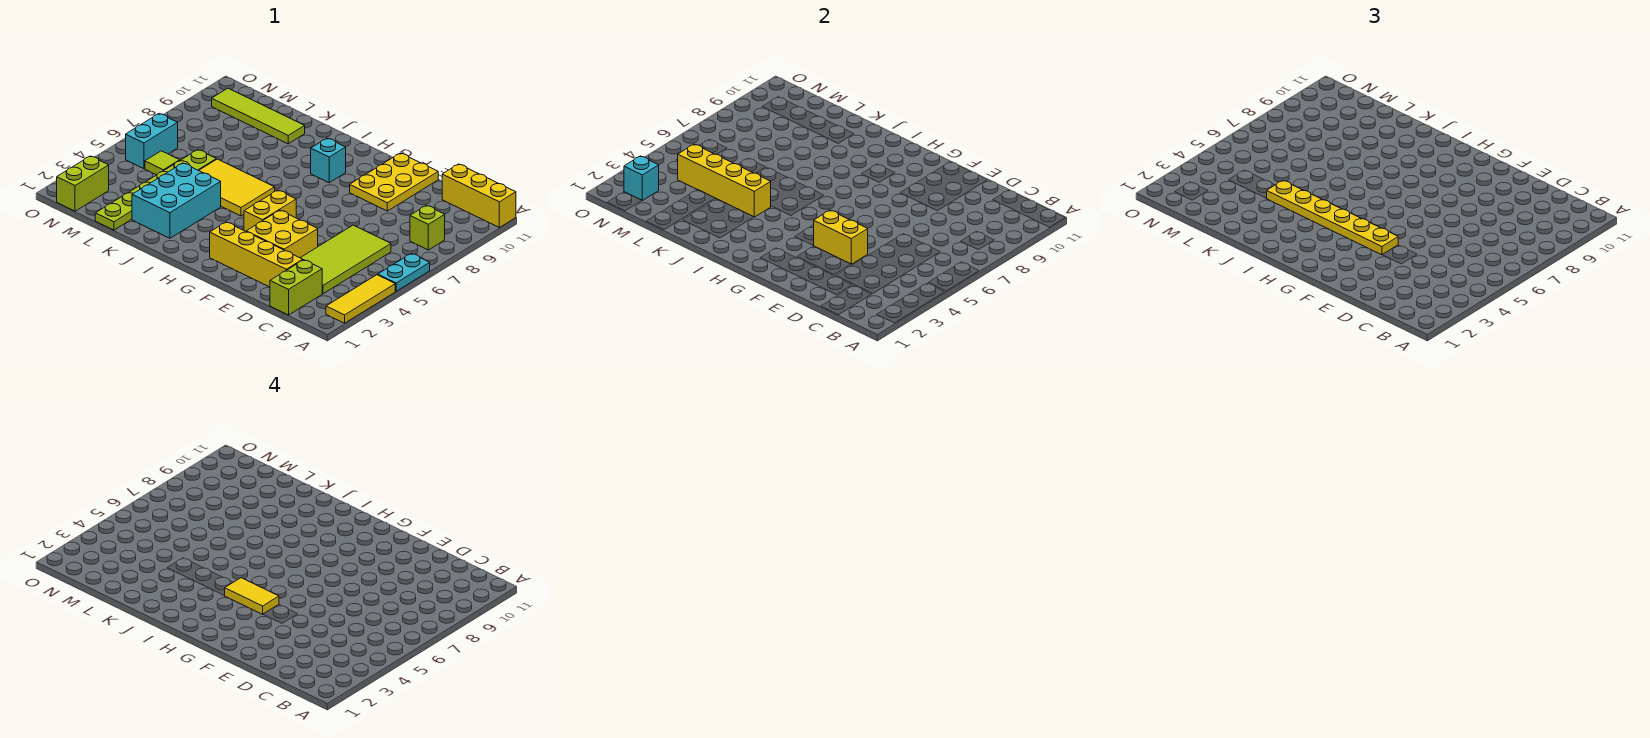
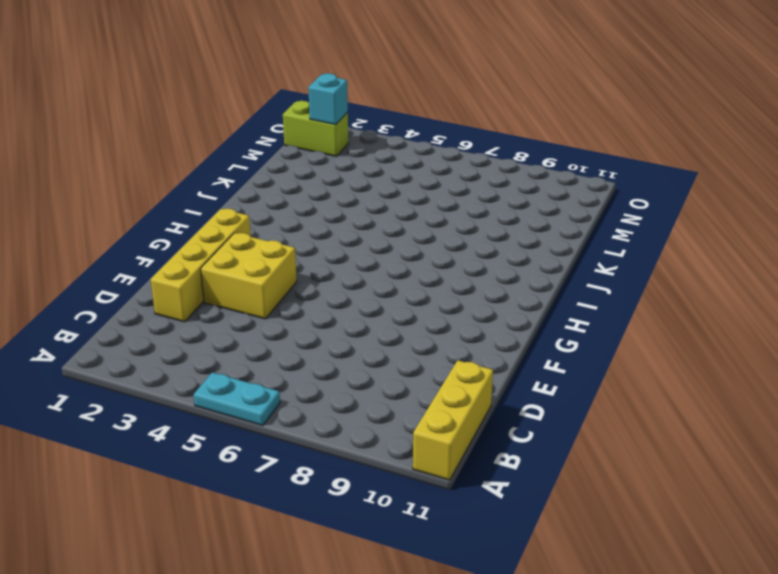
none -> yellow tile A2:A4 level 1
none -> lime brick B8 level 1
none -> lime brick C1:C2 level 1

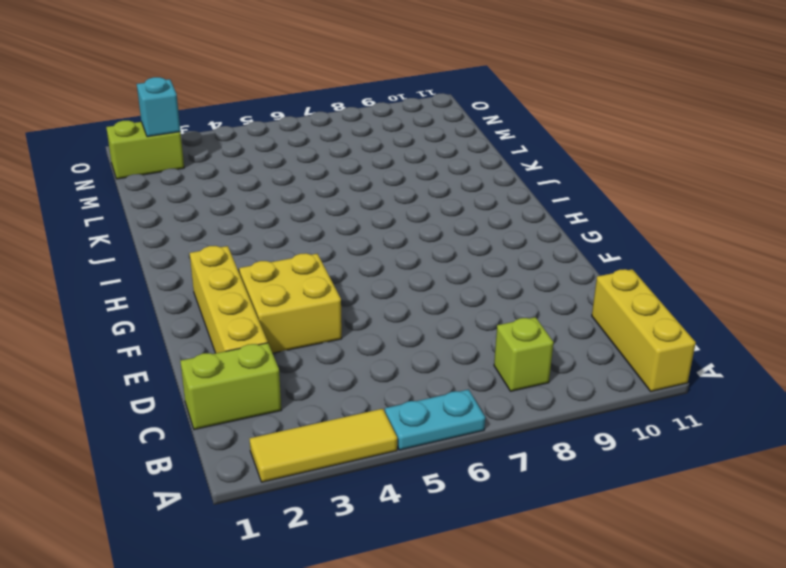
none -> lime tile C3:D6 level 1
none -> yellow plate E9:F11 level 1
none -> yellow brick G4:G5 level 1

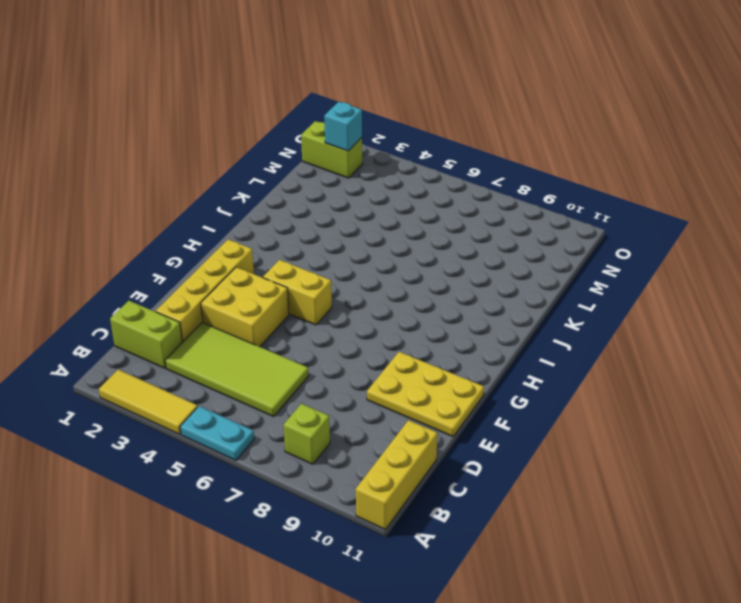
none -> cyan brick H9 level 1
none -> yellow tile I5:K6 level 1
none -> cyan brick J2:K4 level 1

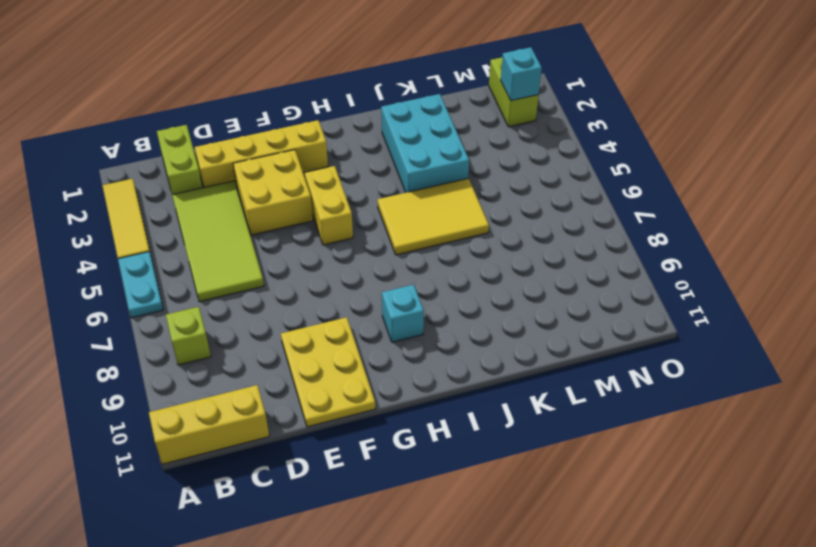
none -> lime tile K10:N10 level 1
none -> lime plate L1:L6 level 1
none -> lime tile M5 level 1

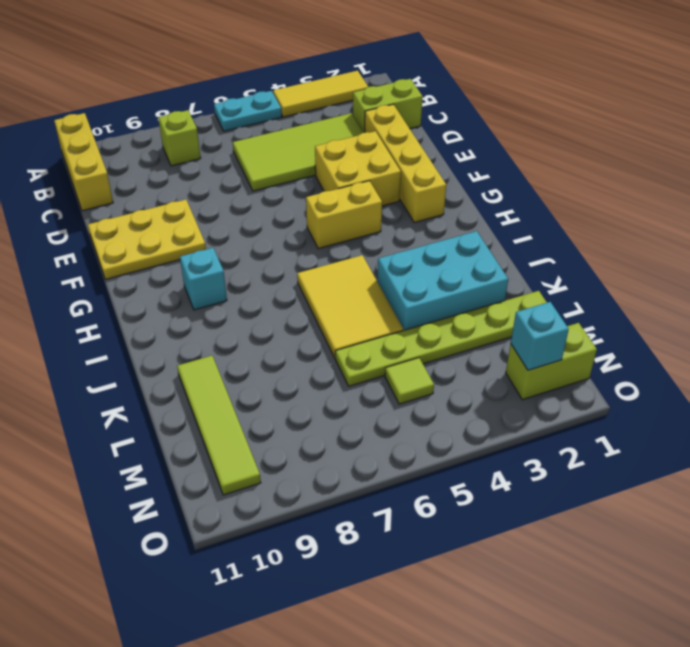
none -> cyan brick N5:N6 level 1
none -> yellow brick E4:F4 level 2
none -> yellow brick J4:M4 level 2

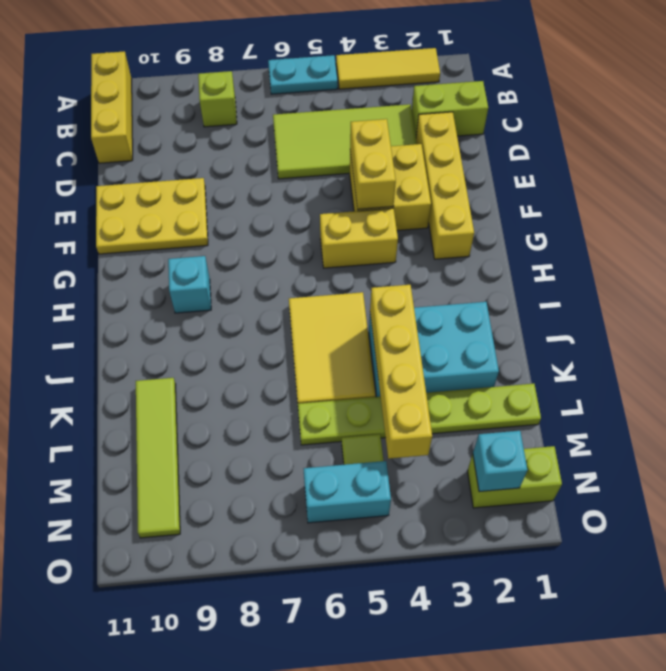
none -> yellow plate F4:K4 level 3
none -> yellow tile G4:H4 level 4

